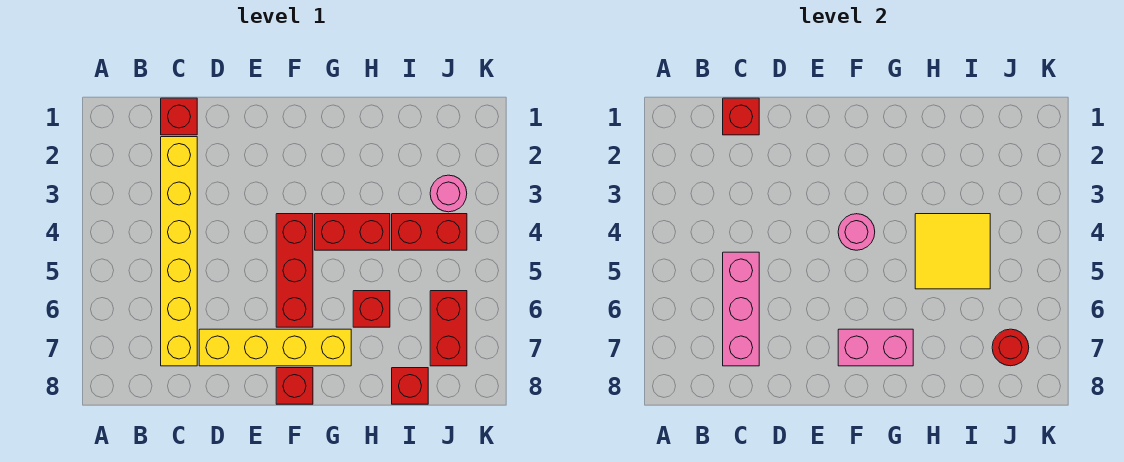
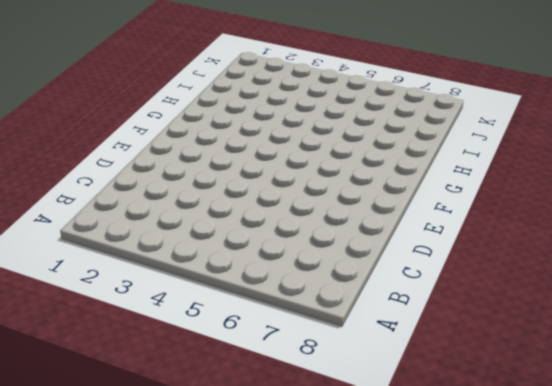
none -> red brick C1 level 1
none -> yellow brick C2:C7 level 1
none -> yellow brick D7:G7 level 1

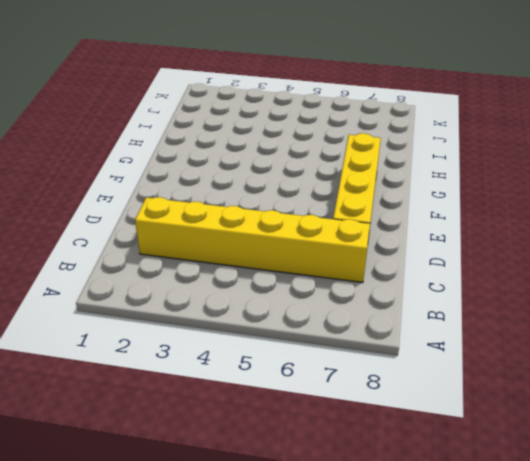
none -> red brick C1 level 1
none -> red brick F4:F6 level 1
none -> red brick F8 level 1

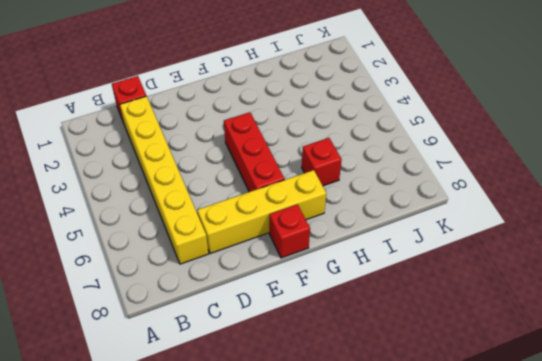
none -> red brick G4:H4 level 1
none -> red brick I4:J4 level 1
none -> red brick I8 level 1

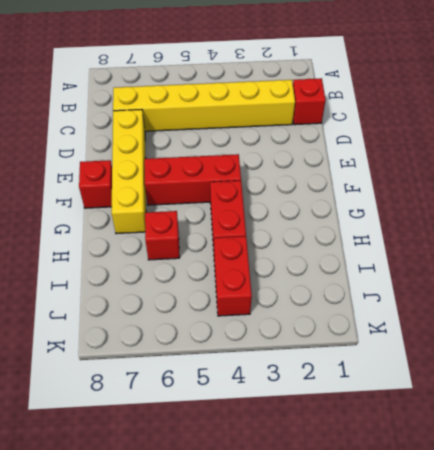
none -> red brick I8 level 1
none -> pink round brick J3 level 1
none -> red brick J6:J7 level 1

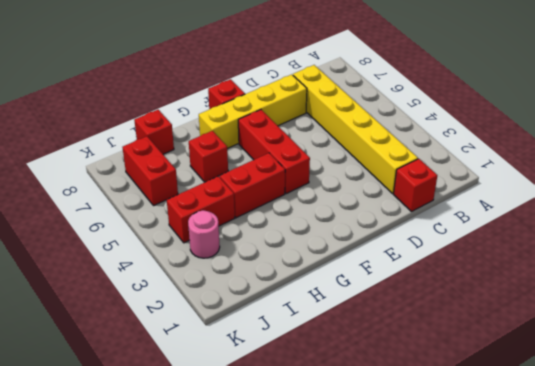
none -> red brick C1 level 2
none -> pink brick C5:C7 level 2
none -> pink round brick F4 level 2

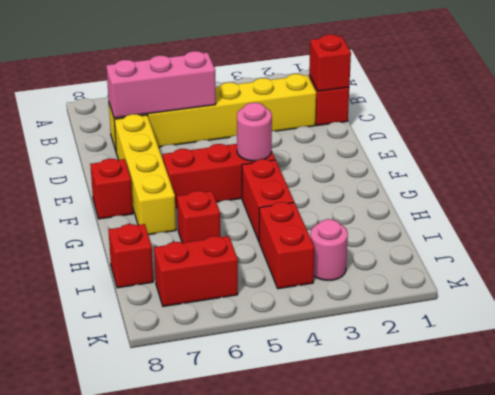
none -> pink brick F7:G7 level 2
none -> yellow tile H4:I5 level 2
none -> red round brick J7 level 2

